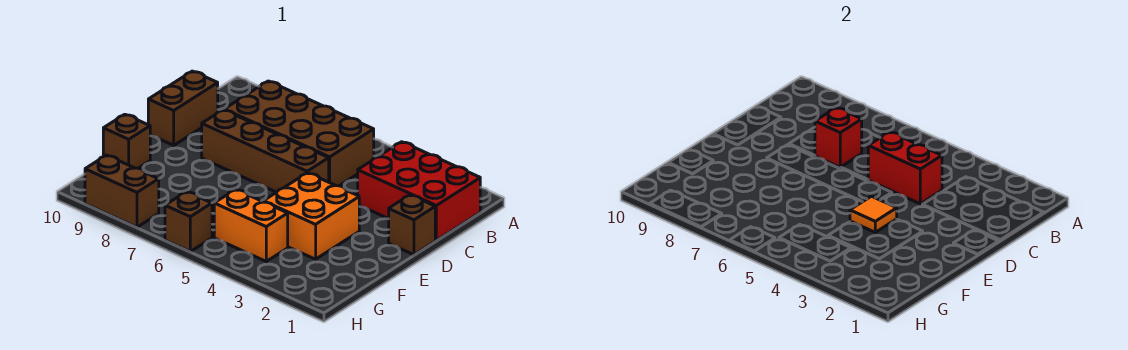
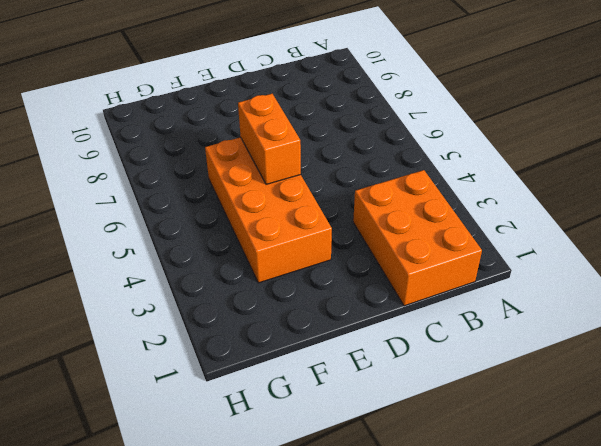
orange brick B1:C3 level 1 -> red brick B1:C3 level 1
orange brick E3:F6 level 1 -> orange brick E3:F4 level 1
orange brick E5:E6 level 2 -> orange brick G4:G5 level 1
none -> brown brick B5:C8 level 1
none -> brown brick C10:D10 level 1
none -> brown brick D1 level 1

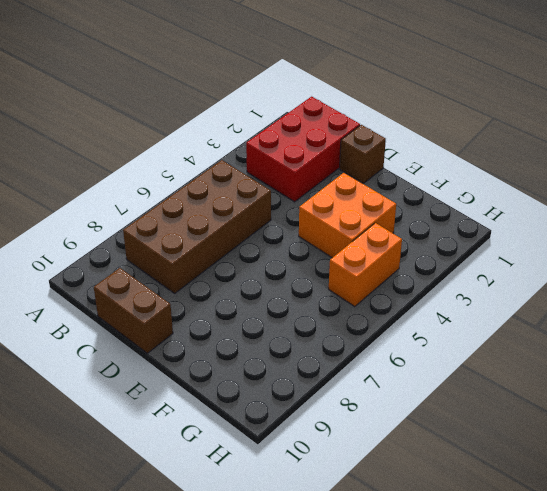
none -> brown brick D5:D8 level 1
none -> brown brick F10 level 1
none -> brown brick H6 level 1

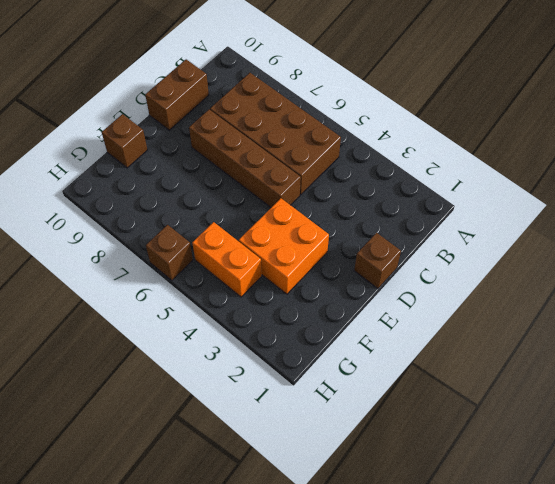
none -> red brick B1:C3 level 1
none -> brown brick H8:H9 level 1
none -> red brick C4:C5 level 2

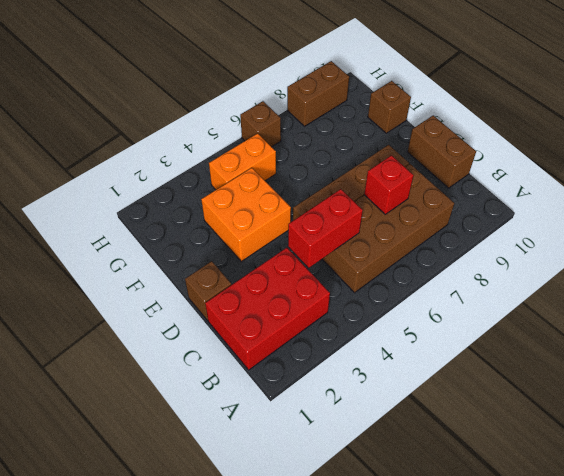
none -> orange tile E4 level 2

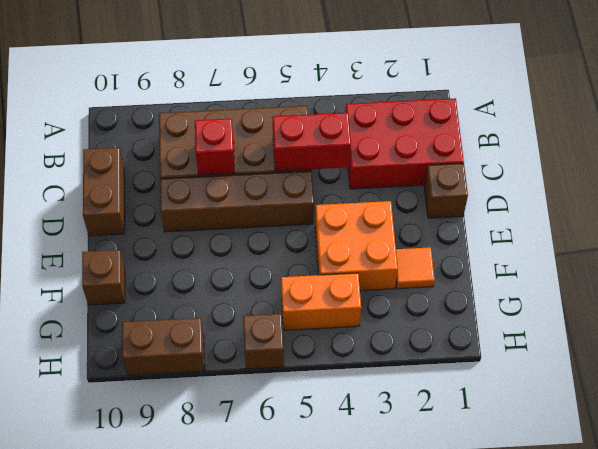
orange tile F2 level 1 -> orange tile E4 level 2

